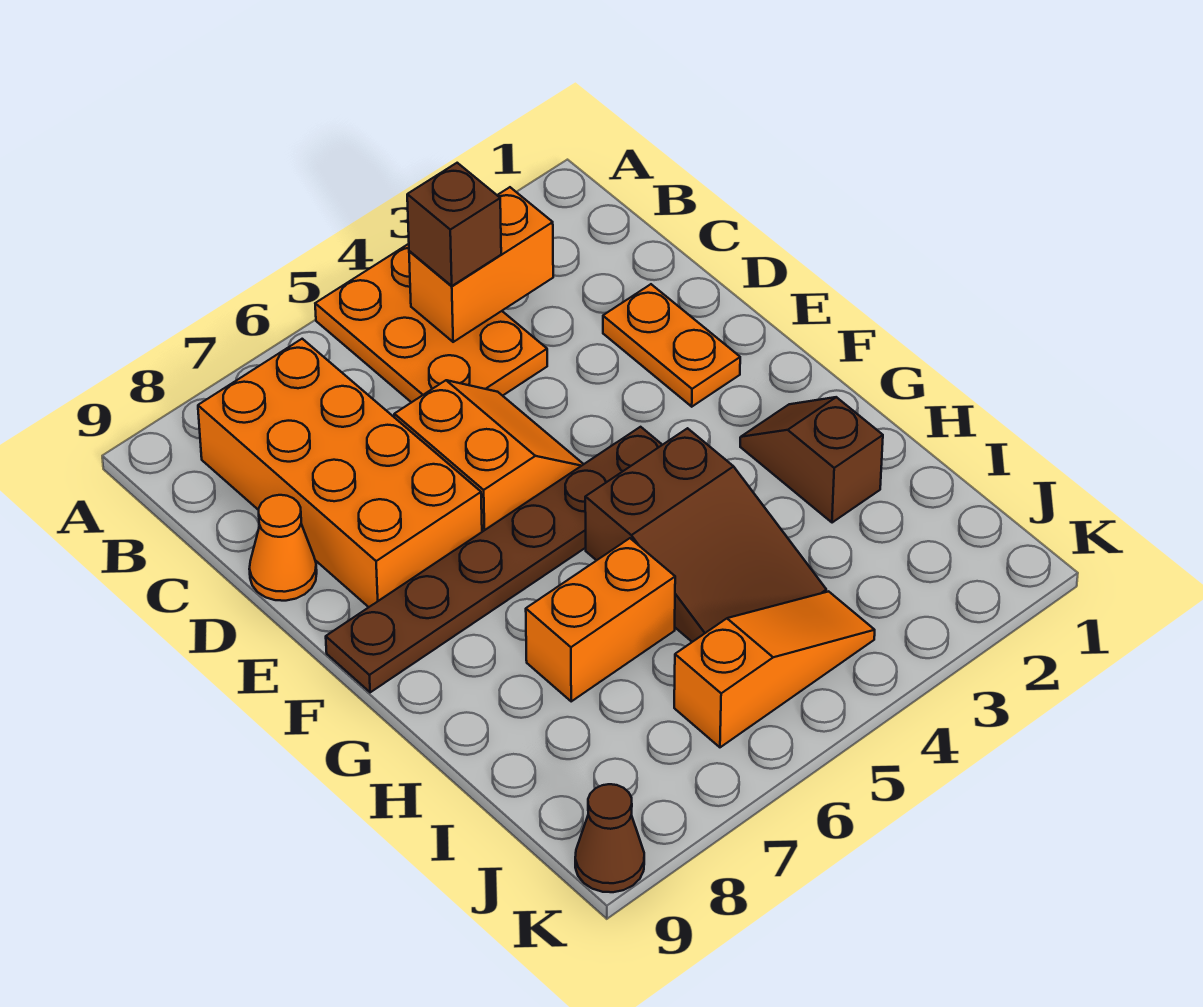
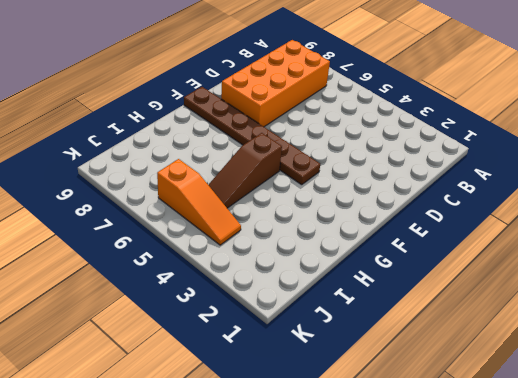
brown slope G5:I5 level 1 top G -> brown slope G4:I5 level 1 top G
none -> orange plate A4:C5 level 1
none -> orange plate D2:E2 level 1
none -> orange slope D5:E6 level 1 top 6

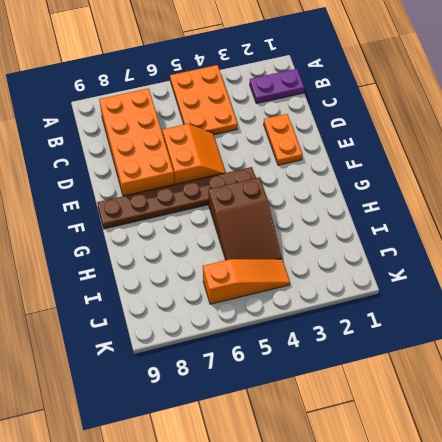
purple plate B1:B2 level 1 -> none
none -> orange cone D9 level 1
none -> brown slope G2:H2 level 1 top H
none -> orange brick H6:H7 level 1

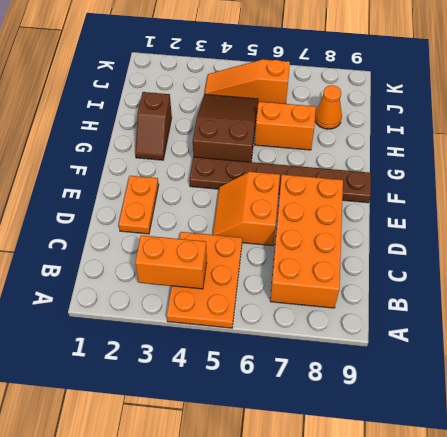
orange cone I8 level 1 -> orange cone D9 level 1
none -> brown cone K9 level 1
none -> brown brick B4 level 3

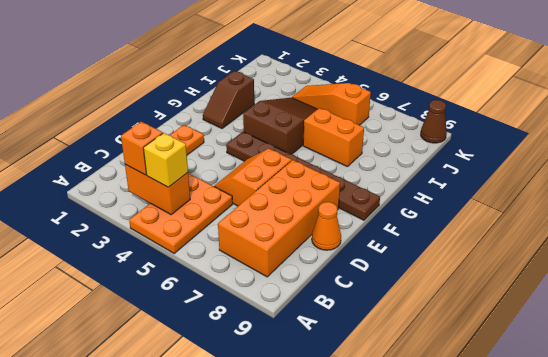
orange brick B3 level 3 -> none
yellow brick B4 level 3 -> brown brick B4 level 3

